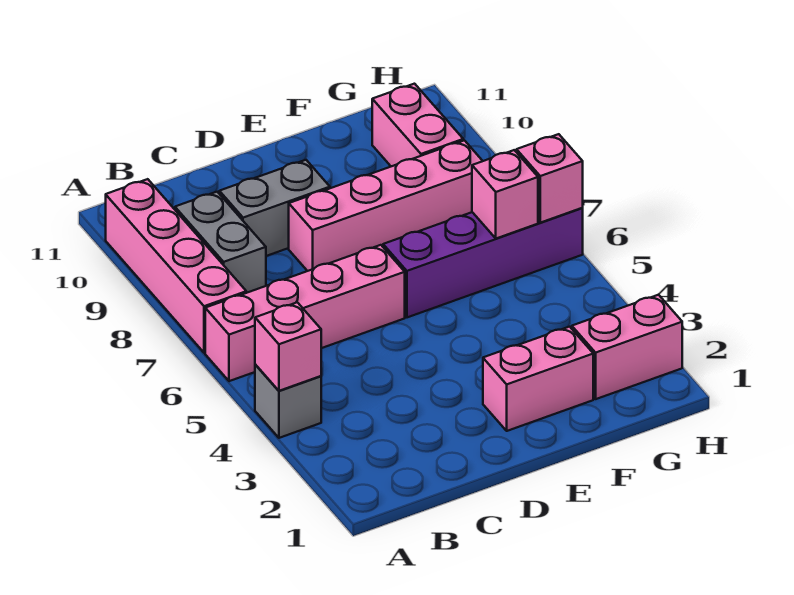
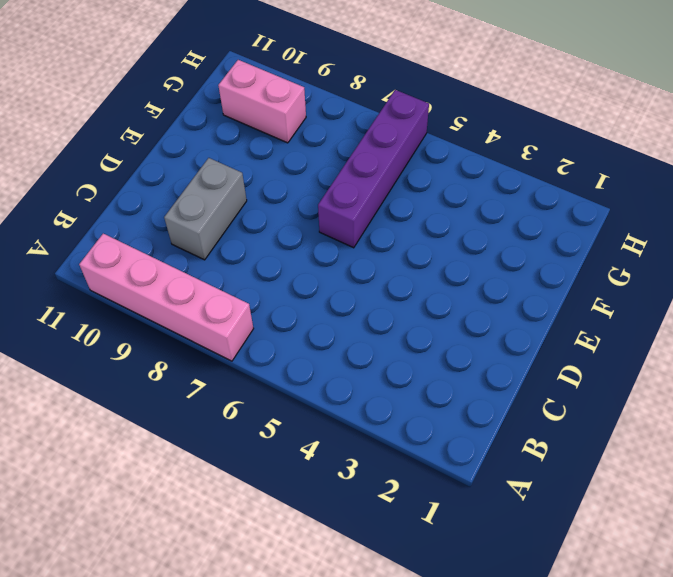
none -> grey brick A4 level 1
none -> pink brick A6:D6 level 1
none -> grey brick B8:B9 level 1

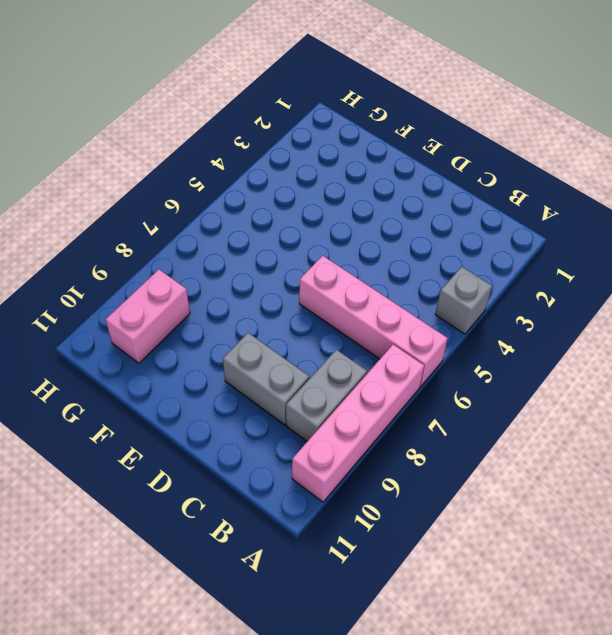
none -> pink brick D8:G8 level 1
none -> pink brick E2:F2 level 1
none -> purple brick E6:H6 level 1

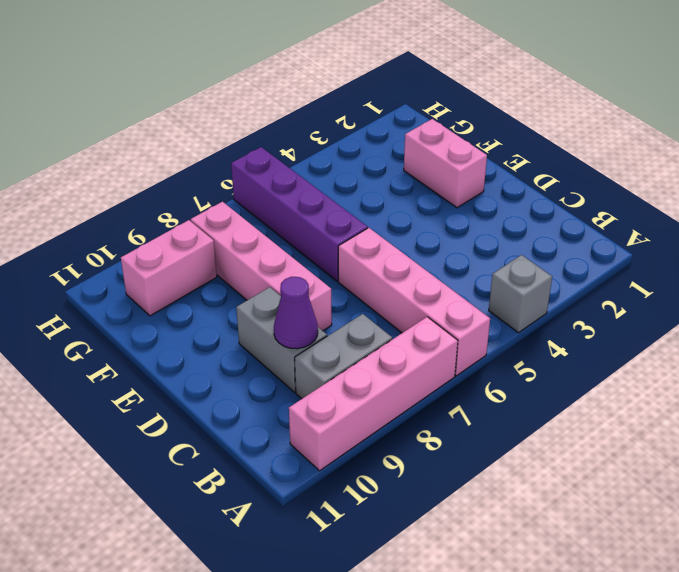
purple cone C9 level 2 -> none
none -> pink brick G2:H2 level 1
none -> pink brick A4 level 2
none -> pink brick G6 level 2

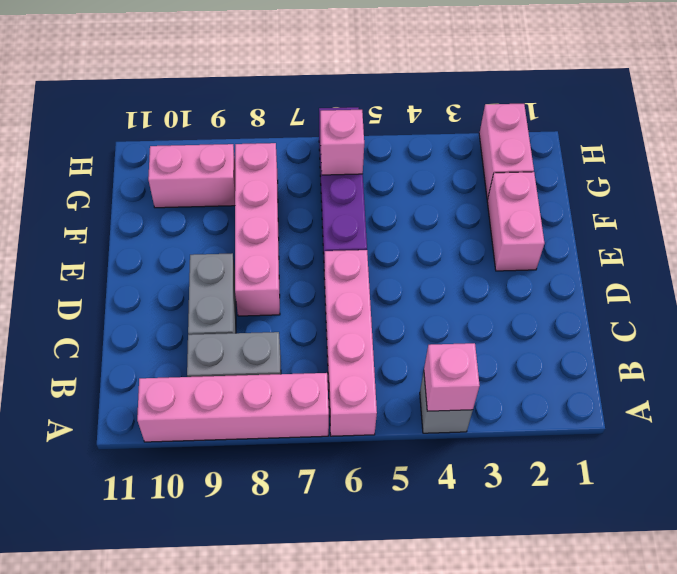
none -> pink brick H6 level 2

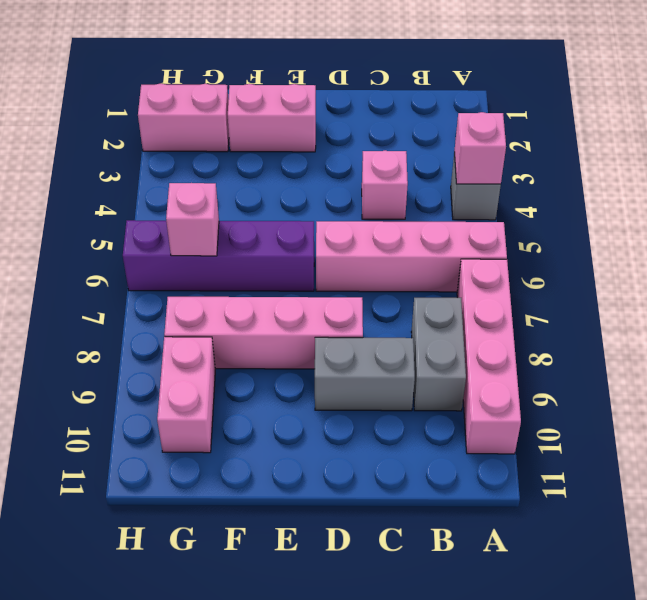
pink brick C4 level 1 -> pink brick H6 level 2

